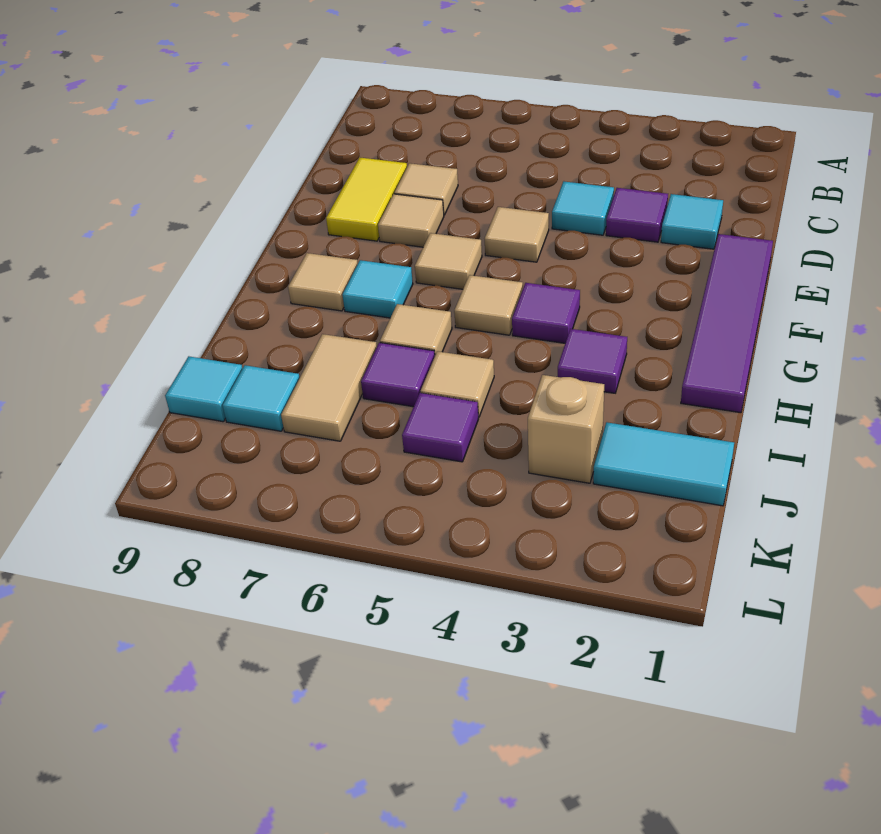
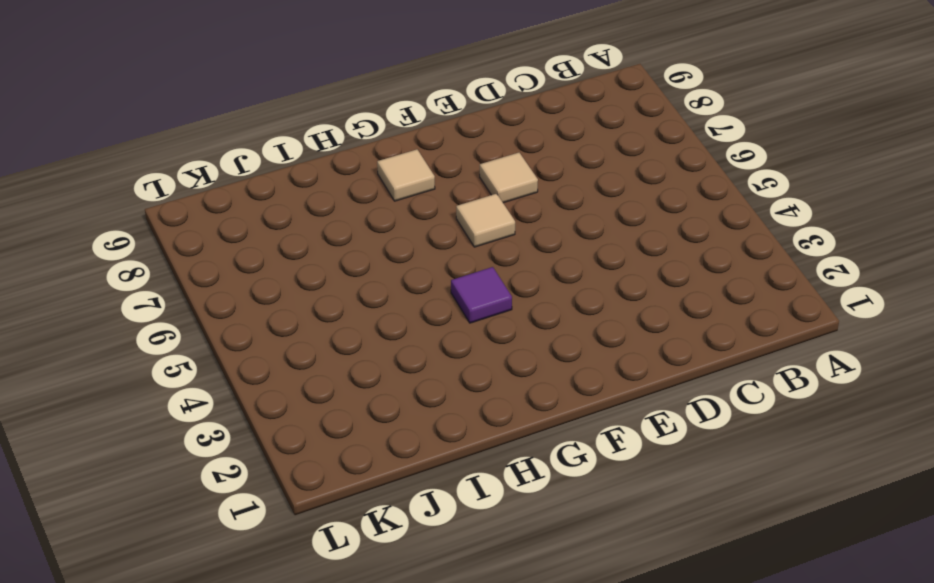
none -> cyan tile D2 level 1
none -> purple tile D3 level 1
none -> cyan tile D4 level 1

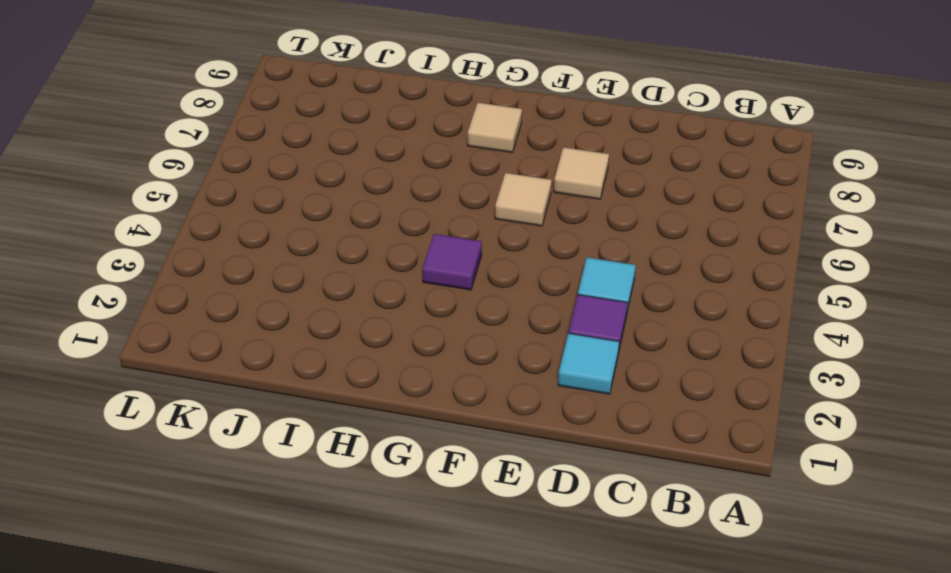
none -> tan tile D7 level 1
none -> yellow tile D8:E8 level 1
none -> purple tile E1:H1 level 1

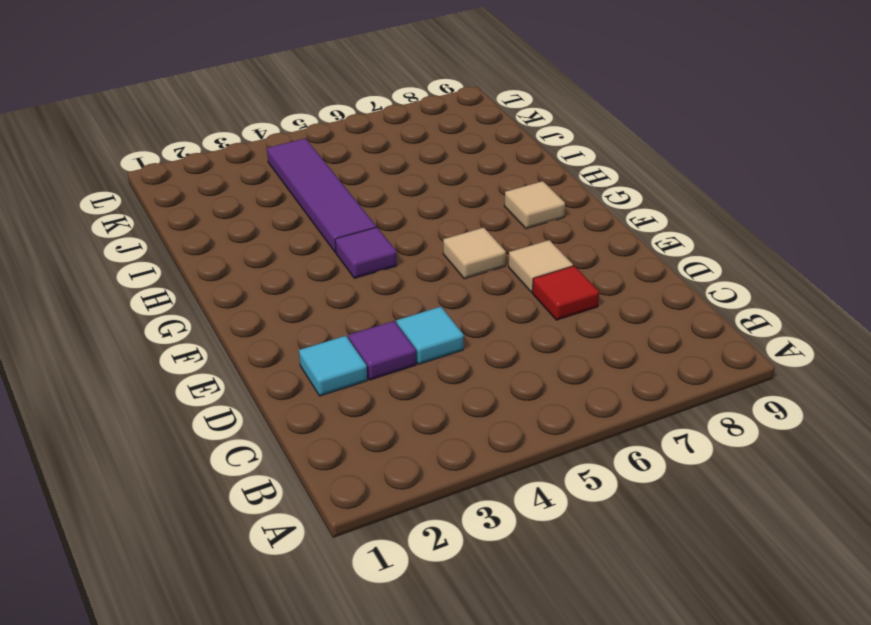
red tile D7 level 1 -> tan tile D7 level 1
purple tile H4:K4 level 1 -> purple tile E1:H1 level 1
none -> yellow tile D8:E8 level 1
none -> tan tile E5 level 1
none -> tan tile G5 level 1

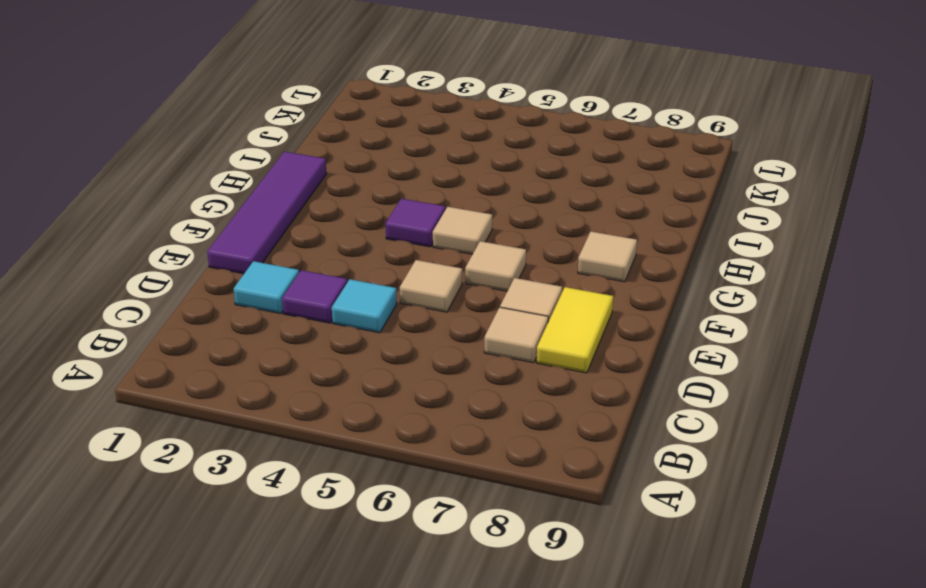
none -> cyan tile G7 level 1
none -> purple tile H3 level 1
none -> tan tile H6 level 1

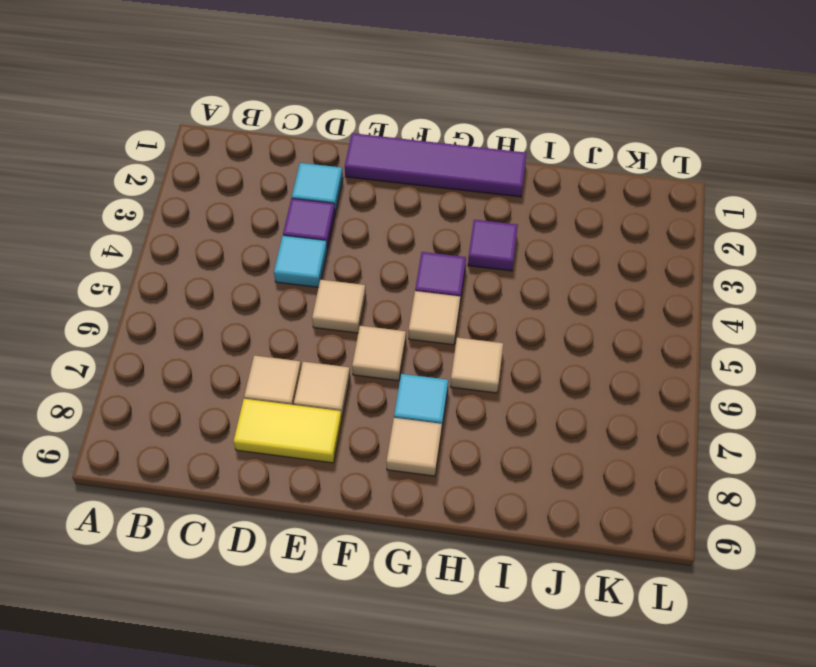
none -> tan tile I5 level 1
none -> purple tile I6 level 1
none -> tan tile I7:J7 level 1

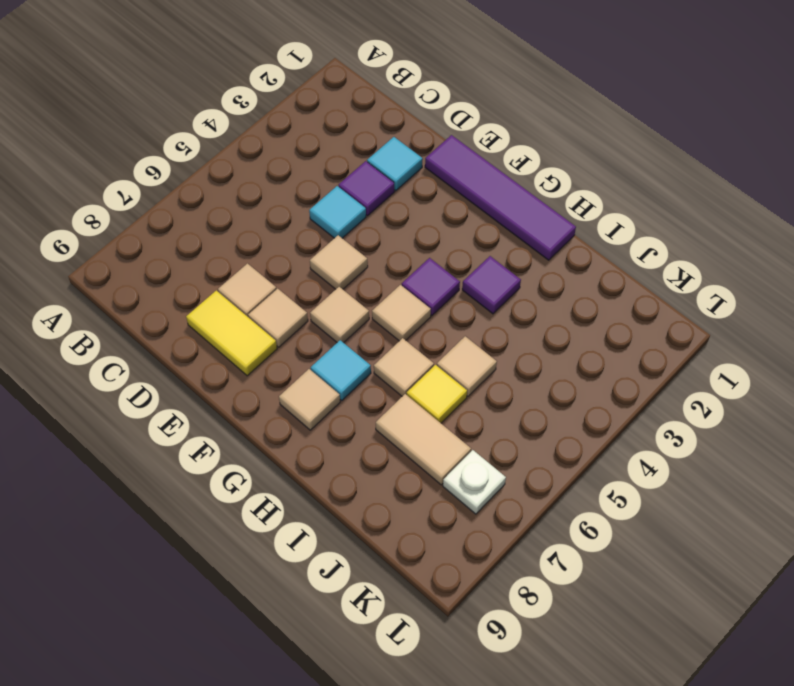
yellow tile I6 level 1 -> purple tile I6 level 1
white plate K7 level 1 -> none
none -> cyan tile J1:J2 level 1
none -> tan brick J3 level 1
none -> purple tile J5 level 1

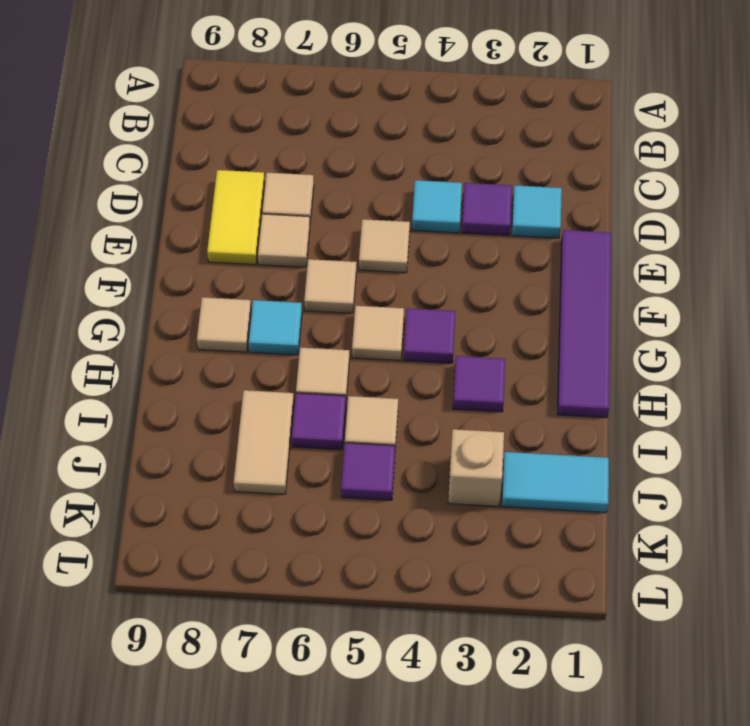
none -> cyan tile J8 level 1
none -> cyan tile J9 level 1

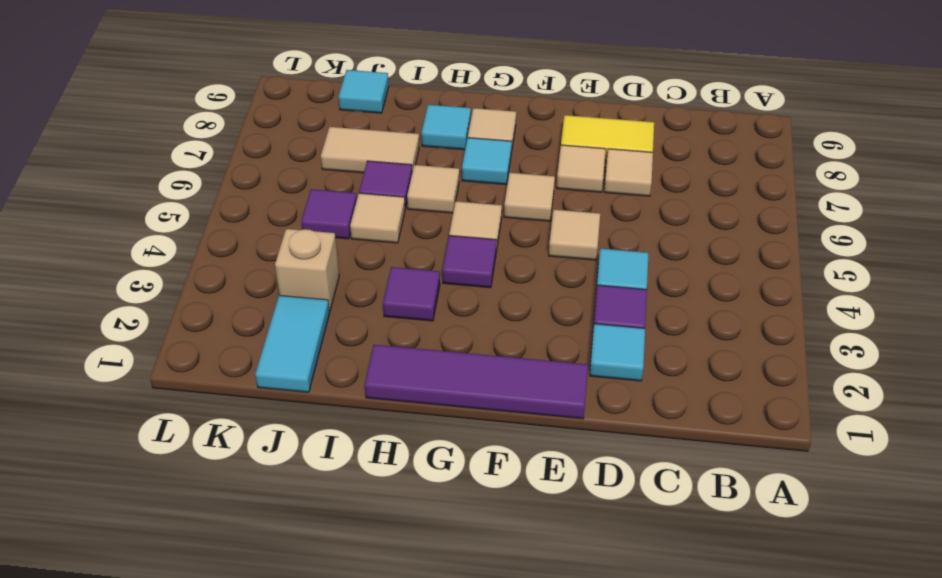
cyan tile H8 level 1 -> cyan tile J8 level 1

